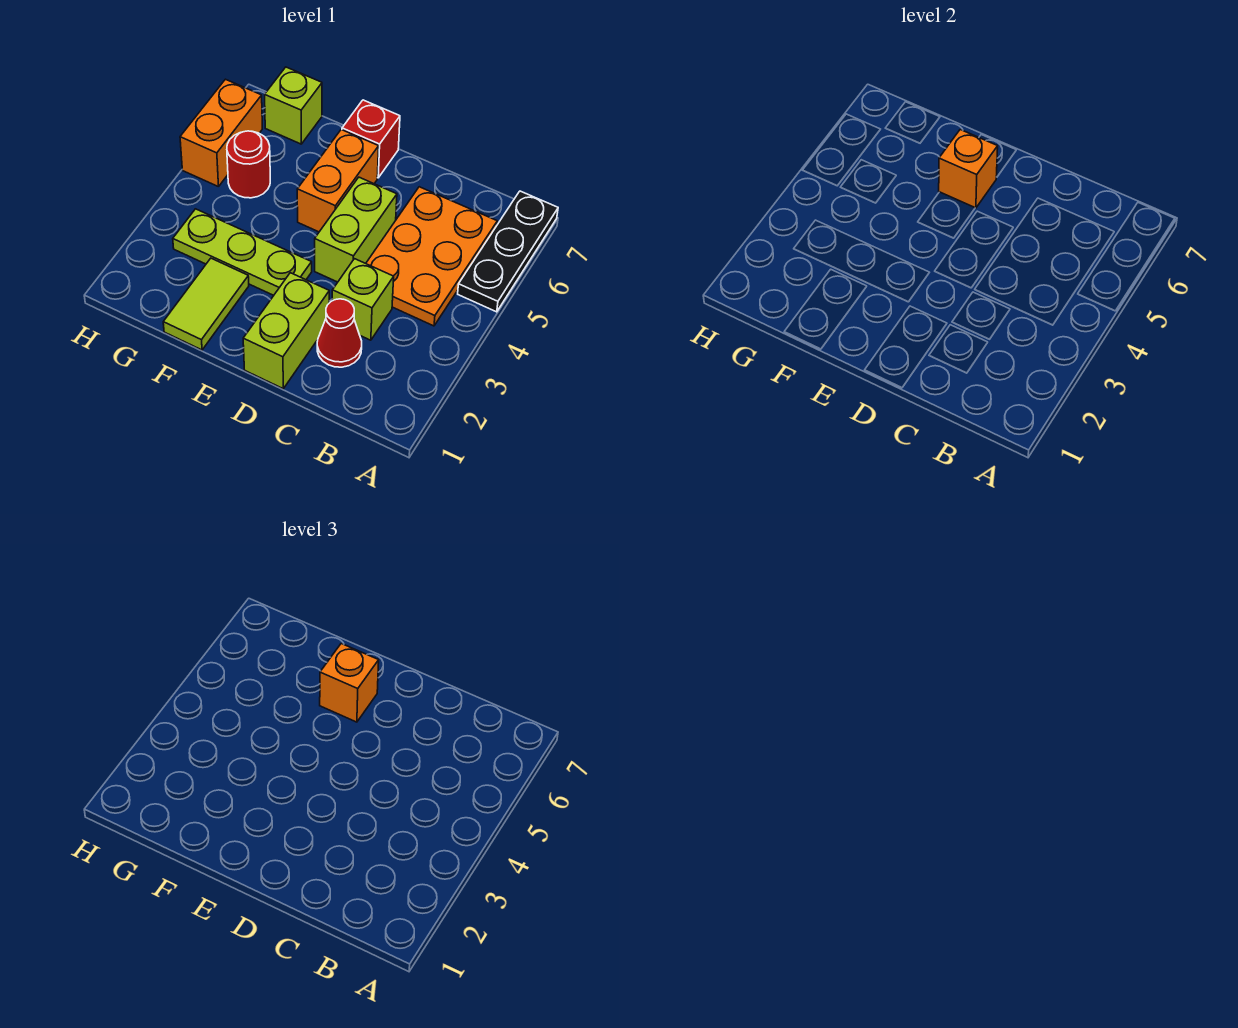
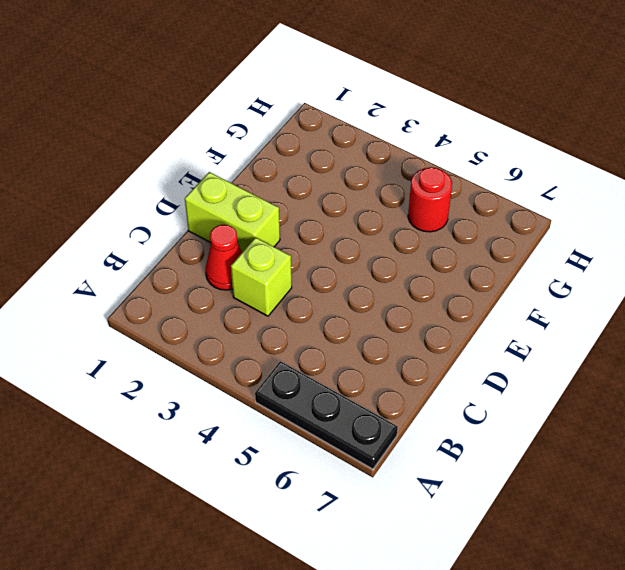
none -> orange plate B4:C6 level 1
none -> lime brick D4:D5 level 1
none -> lime plate E3:G3 level 1

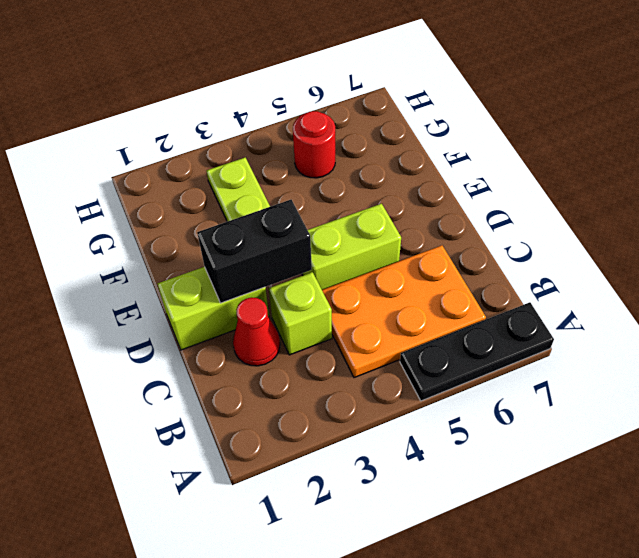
black brick D2:D3 level 2 -> none
none -> orange brick E5:E6 level 1
none -> red brick E7 level 1
none -> lime tile F1:F2 level 1

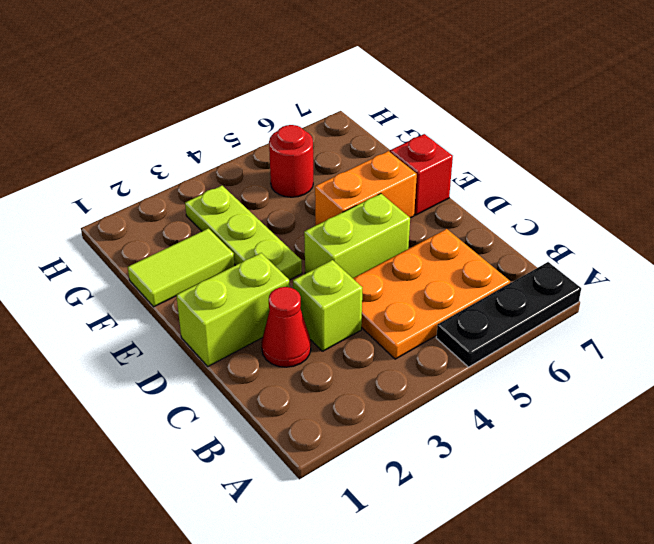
none -> lime brick G7 level 1
none -> orange brick H5:H6 level 1
none -> orange brick E6 level 2

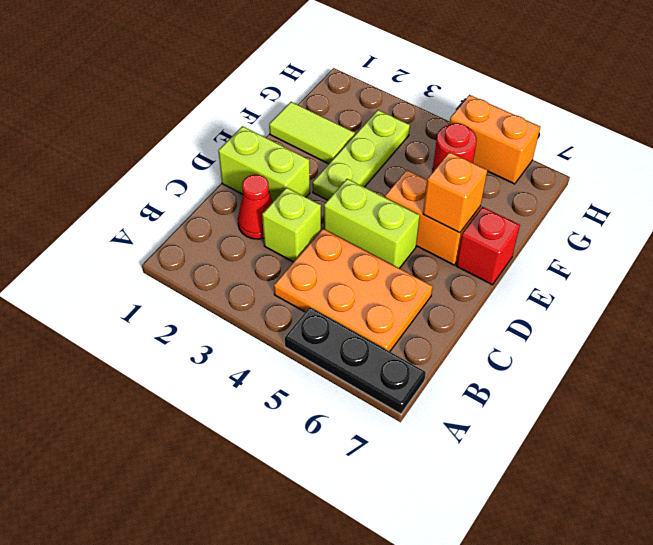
none -> lime brick G7 level 1
none -> orange brick E6 level 3

